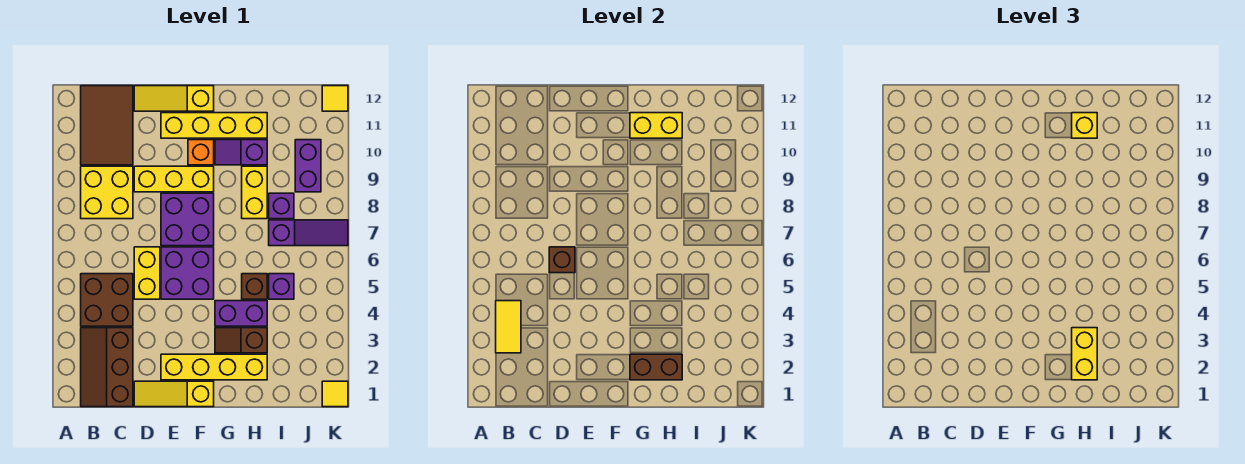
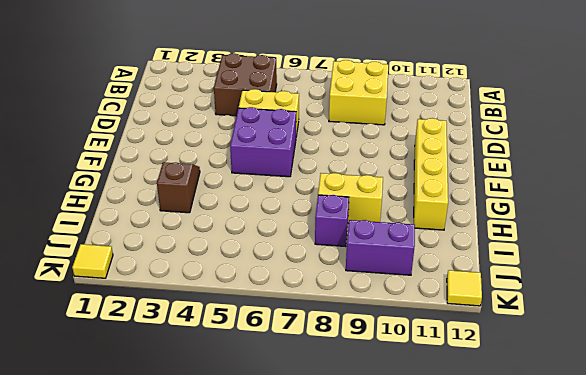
none -> brown slope B1:C3 level 1 top C
none -> brown tile B10:C12 level 1
none -> yellow slope D1:F1 level 1 top F
none -> yellow brick D9:F9 level 1

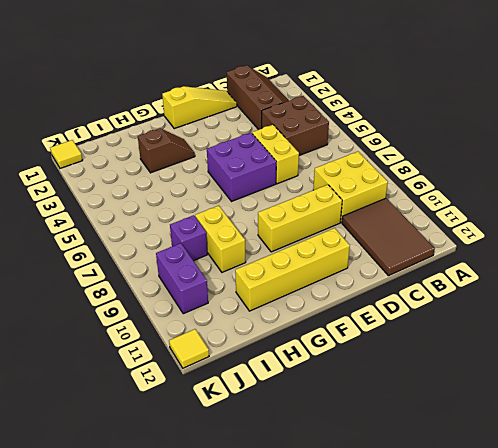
none -> yellow slope D12:F12 level 1 top F
none -> yellow brick E2:H2 level 1
none -> purple brick E7:F8 level 1
none -> orange brick F10 level 1

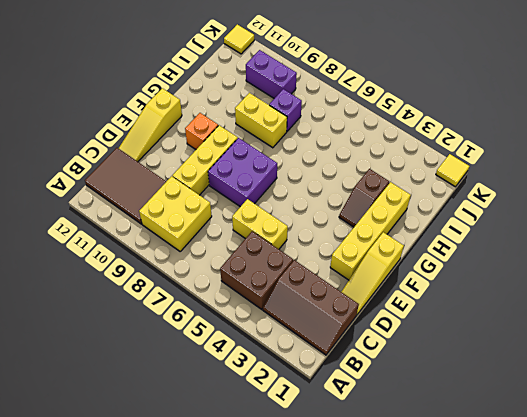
none -> purple brick E5:F6 level 1
none -> yellow brick E11:H11 level 1
none -> purple brick G4:H4 level 1
none -> purple slope G10:H10 level 1 top H

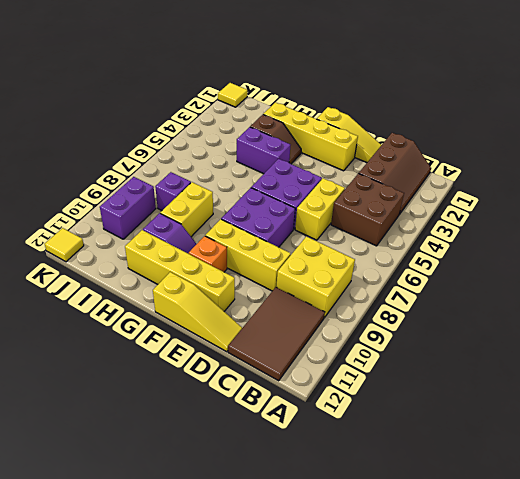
none -> brown brick H5 level 1
none -> purple brick I5 level 1
none -> purple slope I7:K7 level 1 top I
none -> yellow tile B3:B4 level 2

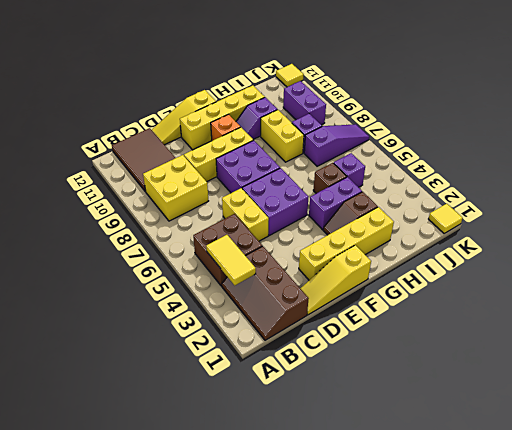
none -> brown brick D6 level 2
none -> brown brick G2:H2 level 2
none -> yellow brick G11:H11 level 2
none -> yellow brick H2:H3 level 3

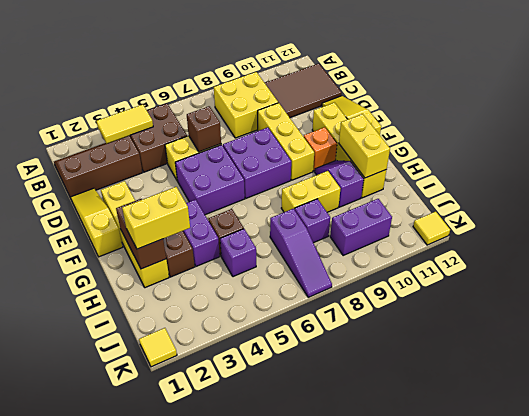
none -> yellow brick H11 level 3

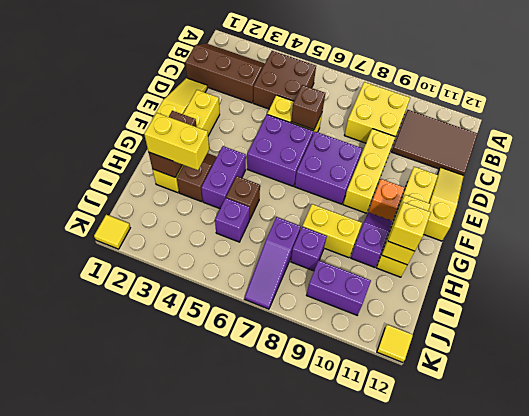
none -> yellow tile B3:B4 level 2

